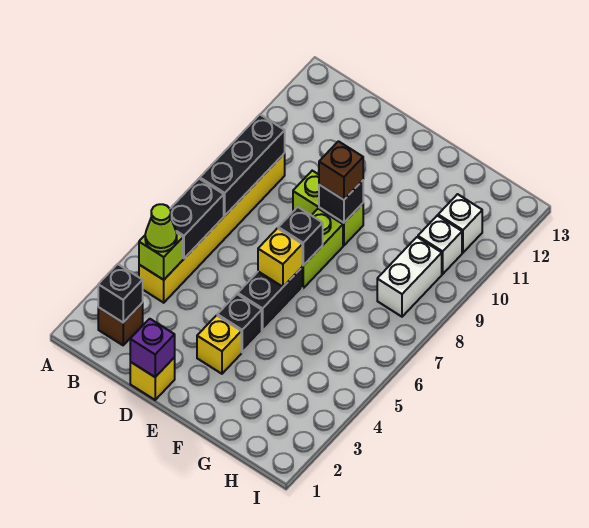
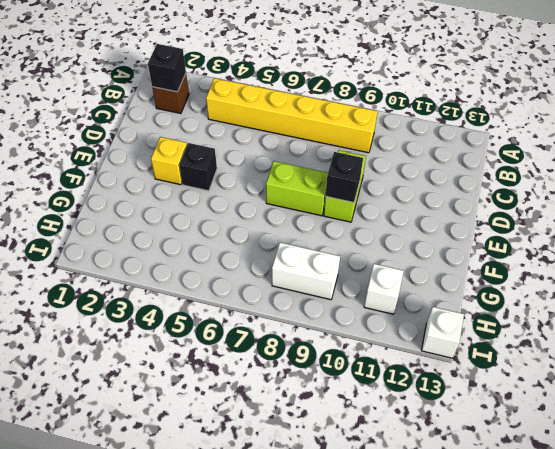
white brick I13 level 1 -> white brick H10 level 1
none -> yellow brick D1 level 1
none -> black brick E5:E6 level 1
none -> lime brick B4 level 2

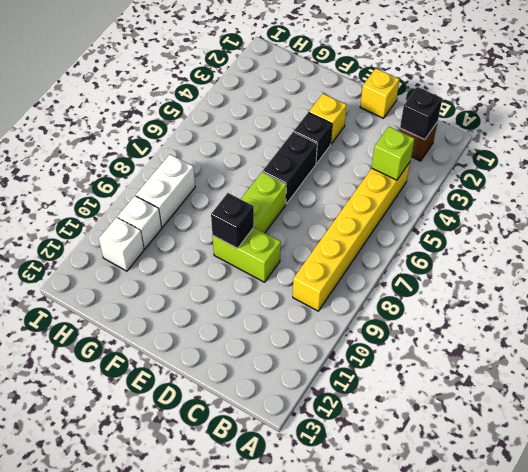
none -> black brick B5:B6 level 2
none -> black brick B7:B9 level 2
none -> purple brick D1 level 2

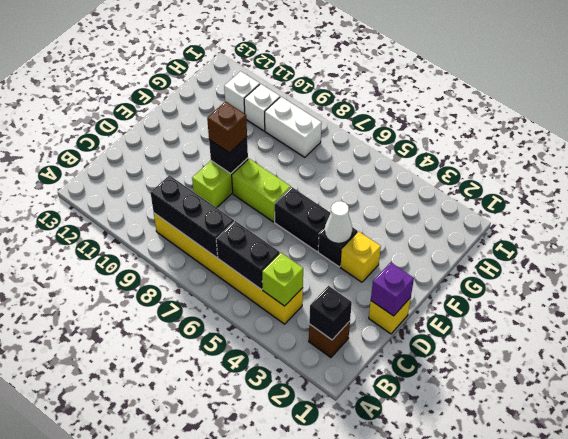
white cone E4 level 2 -> none
none -> yellow brick E6 level 2
none -> black brick E7 level 2
none -> lime cone B4 level 3

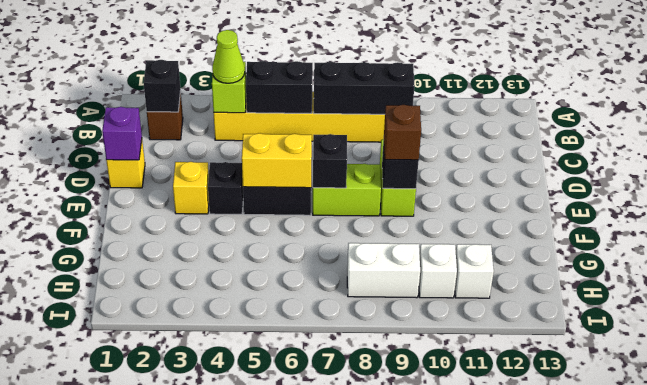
yellow brick E5:E6 level 2 -> yellow brick E6 level 2

